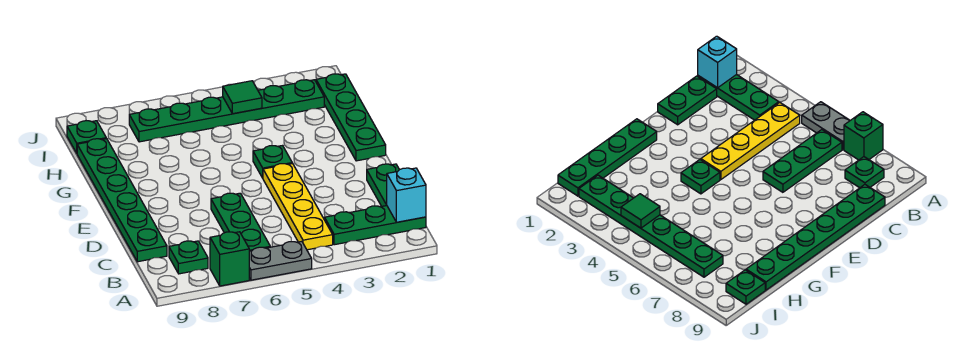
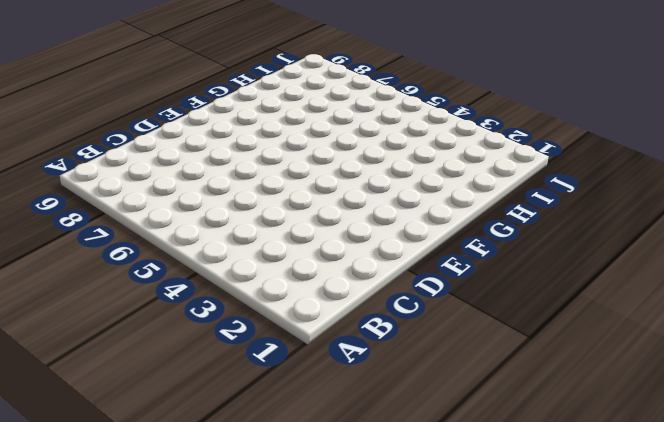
none -> grey plate A5:A6 level 1
none -> green brick A7 level 1
none -> green plate B1:B3 level 1

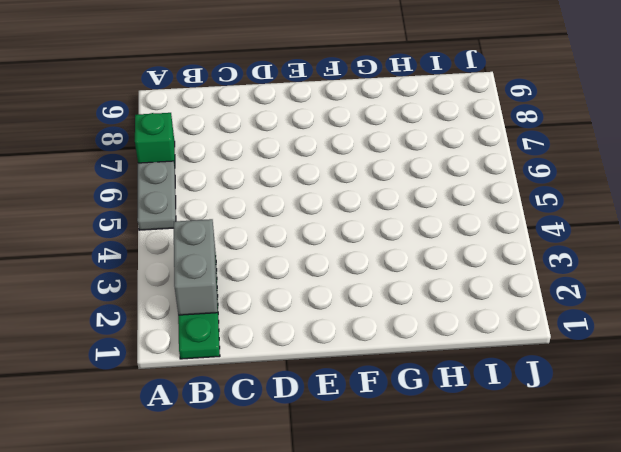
grey brick B2:B3 level 2 -> none
none -> yellow plate B4:E4 level 1
none -> green plate B6:D6 level 1
none -> green plate B8 level 1

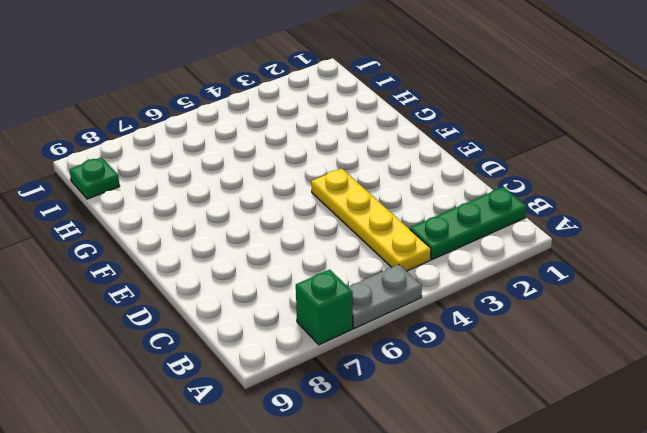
none -> green plate B6:D6 level 1
none -> green plate B8 level 1
none -> green plate C1:D1 level 1

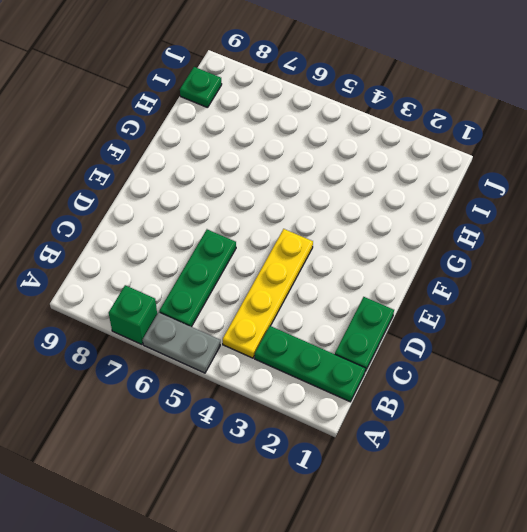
none -> green plate B8 level 1
none -> green plate C9:H9 level 1
none -> green plate F1:I1 level 1

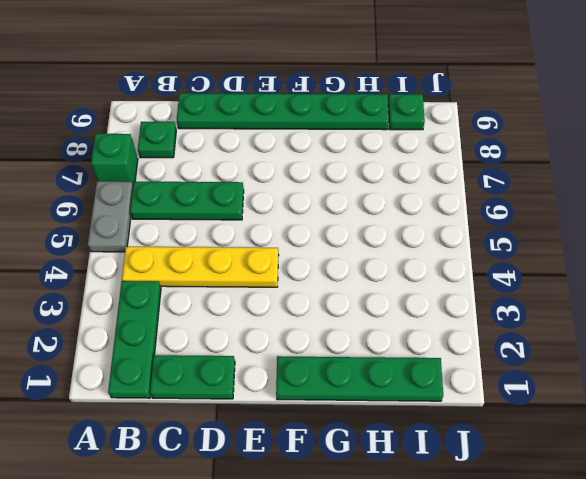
none -> green plate F4 level 1
none -> green plate I2:I7 level 1
none -> cyan brick B1 level 2

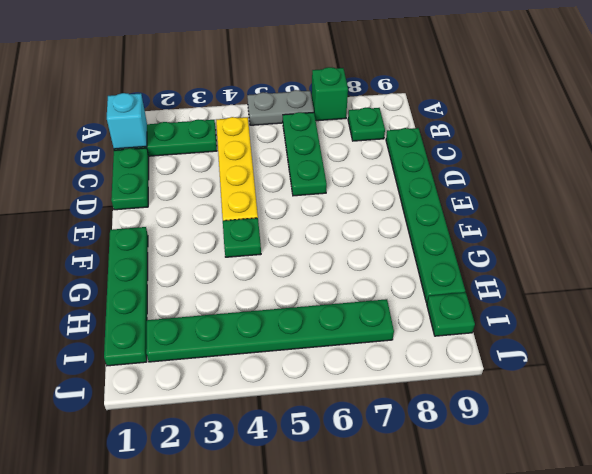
none -> green tile I4 level 2

